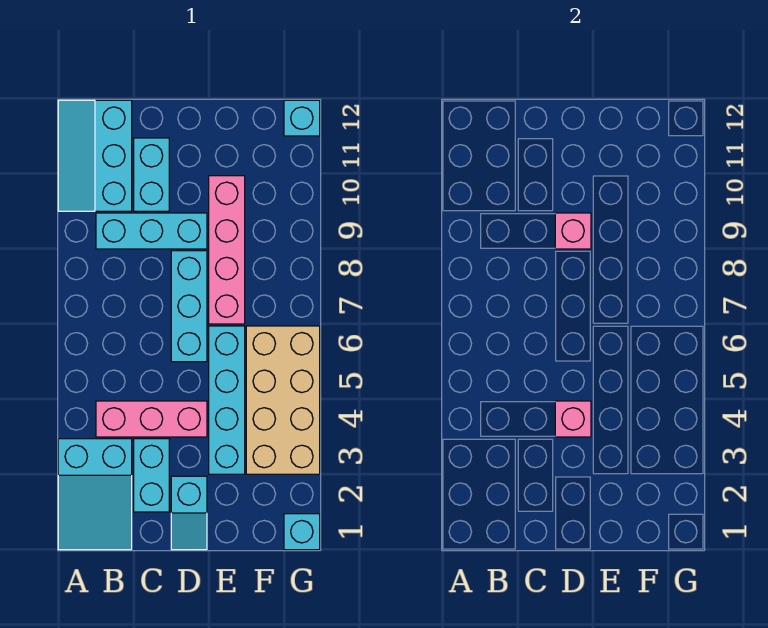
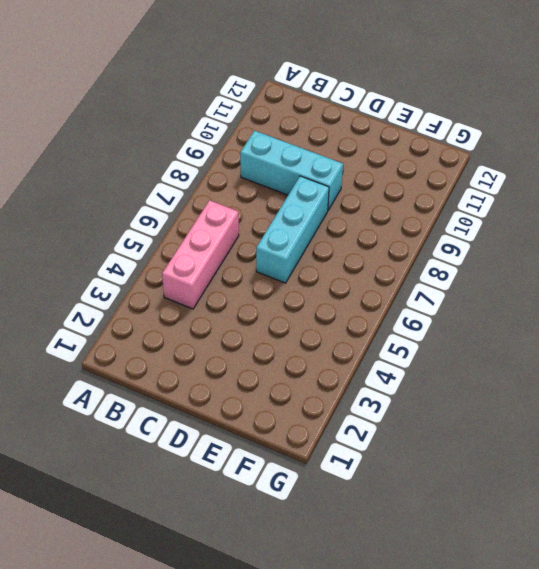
pink brick B4:B6 level 1 -> pink brick B4:D4 level 1
none -> cyan slope A1:B3 level 1 top 3
none -> cyan slope A10:B12 level 1 top B
none -> cyan brick C2:C3 level 1

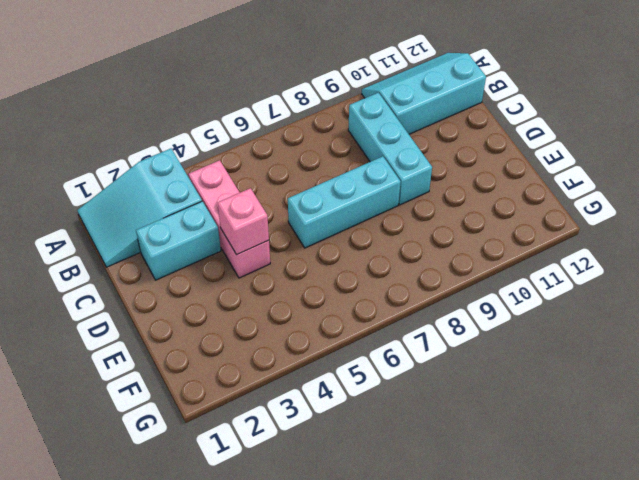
none -> cyan brick C10:C11 level 1
none -> cyan slope D1:D2 level 1 top 2
none -> cyan brick E3:E6 level 1

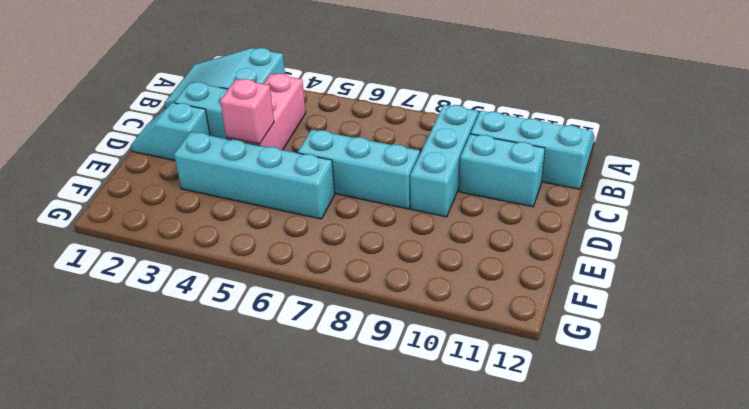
none -> pink brick E7:E10 level 1
none -> tan brick F3:G6 level 1
none -> cyan brick G1 level 1

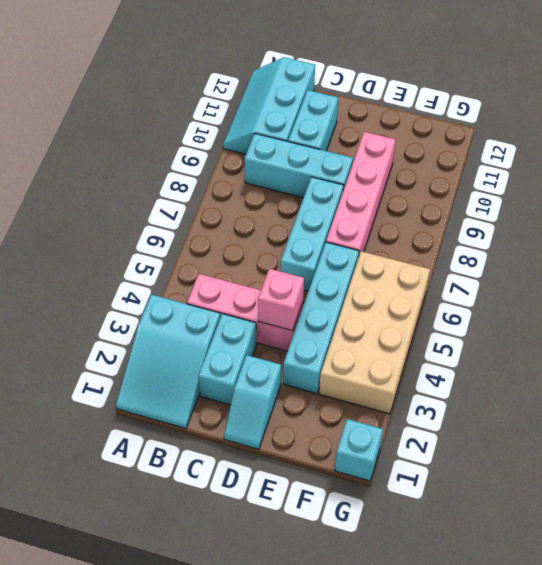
none -> cyan brick G12 level 1
none -> pink brick D9 level 2

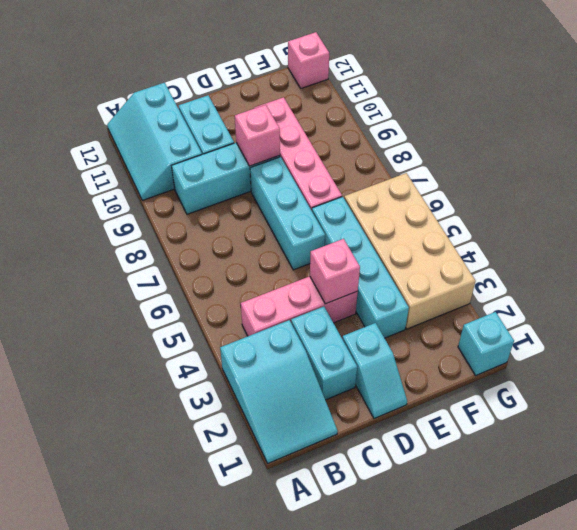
pink brick G12 level 1 -> cyan brick G12 level 1

